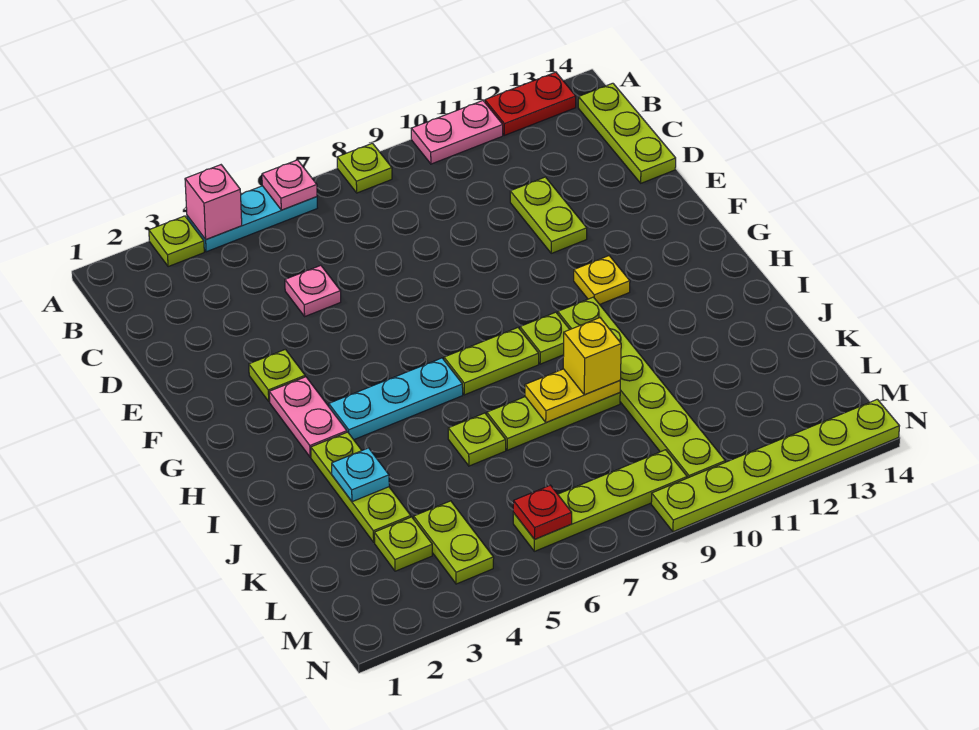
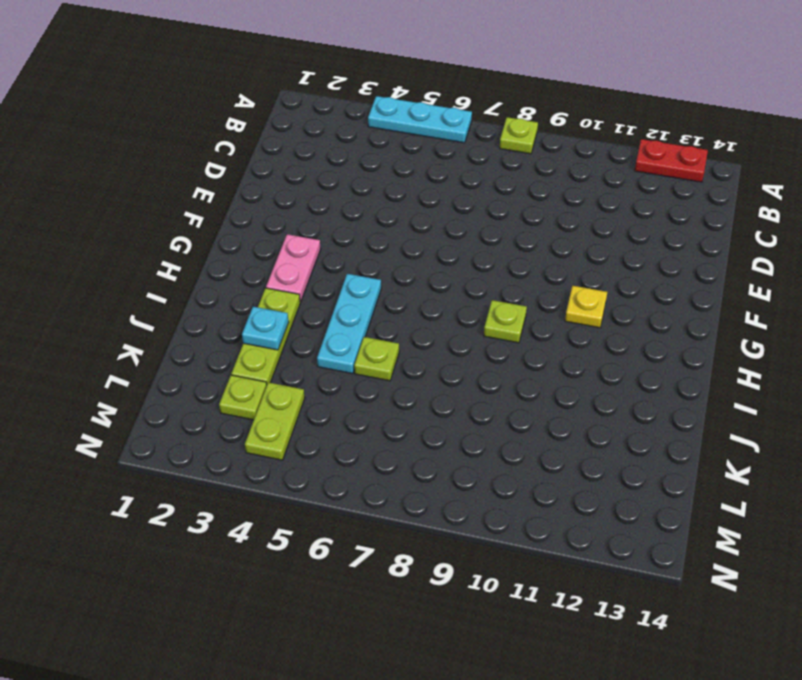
cyan plate H5:J5 level 1 -> cyan plate H4:H6 level 1
none -> lime plate A3 level 1
none -> pink plate A10:A11 level 1
none -> lime plate B14:D14 level 1

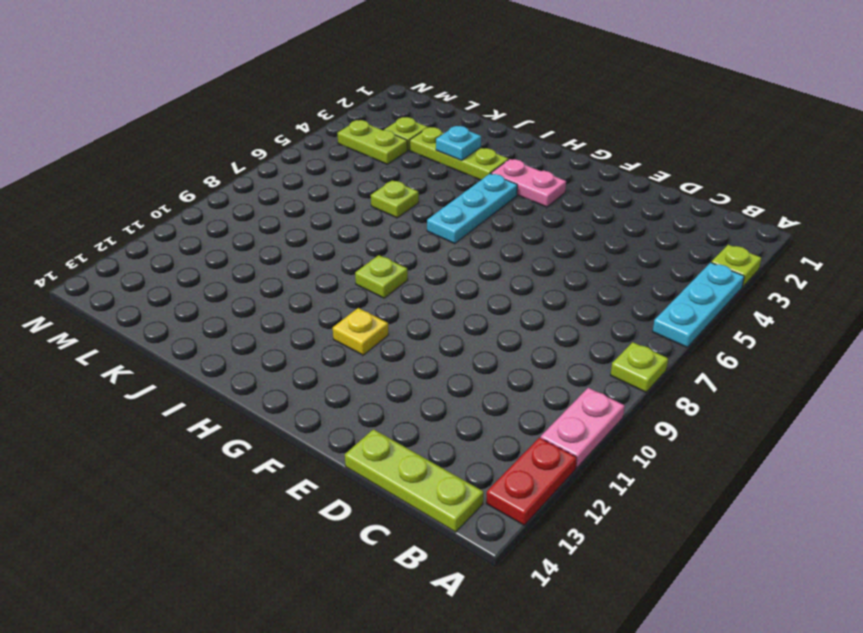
none -> pink plate D5 level 1
none -> lime plate D11:E11 level 1
none -> lime plate F3 level 1

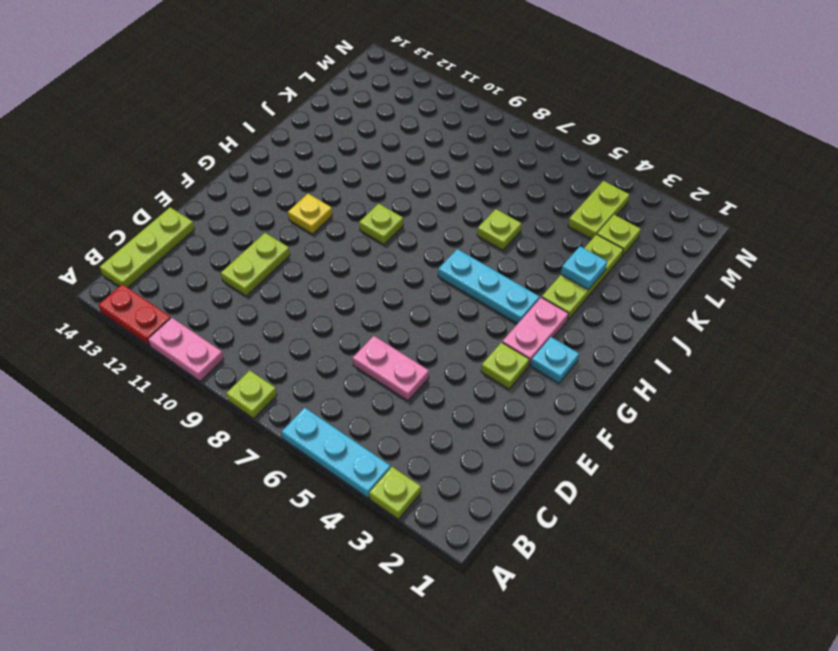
pink plate D5:D6 level 1 -> pink plate D5 level 1
cyan plate G2 level 1 -> none
none -> lime plate H7:H8 level 1
none -> lime plate H10:M10 level 1
none -> lime plate J7:J9 level 1

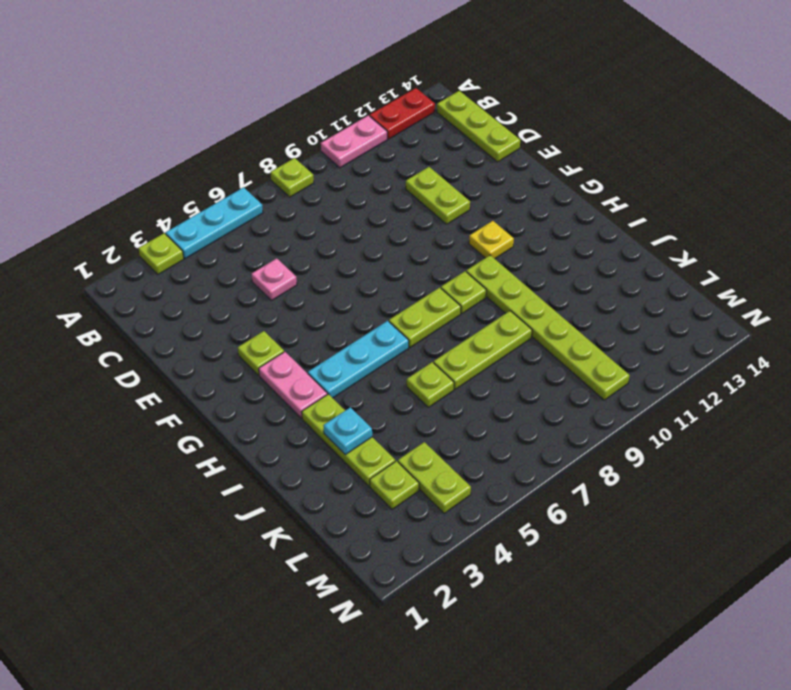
none -> lime plate M6:M9 level 1
none -> lime plate N9:N14 level 1
none -> pink brick A4 level 2

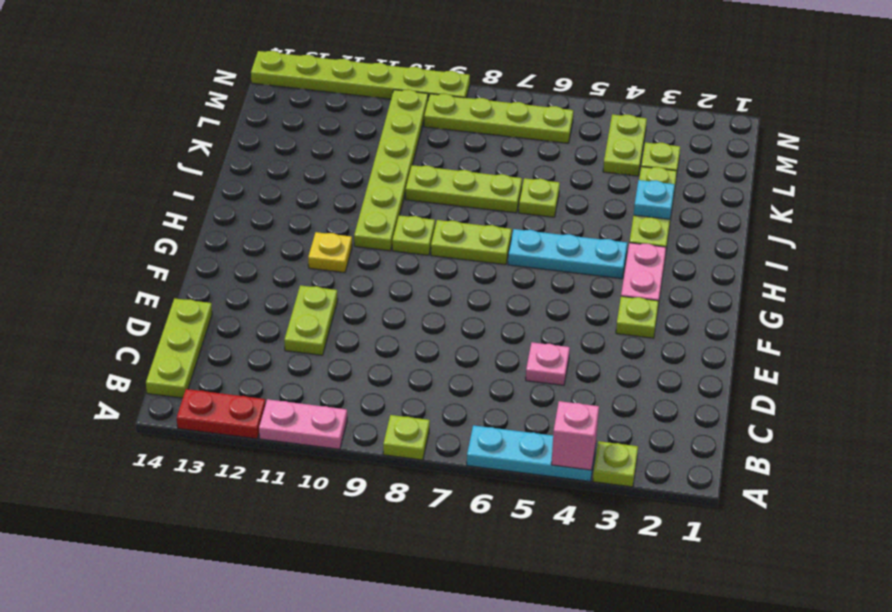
none -> pink plate A6 level 2
none -> yellow plate J8:J9 level 2
none -> red plate M6 level 2

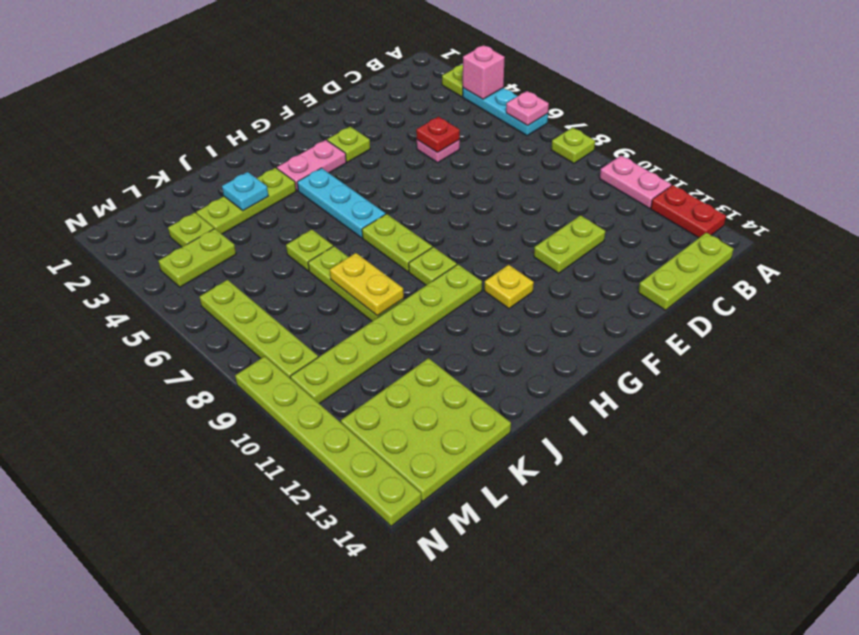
red plate D5 level 2 -> red plate M6 level 2
lime plate K12:M14 level 1 -> none
none -> yellow brick J9 level 3

